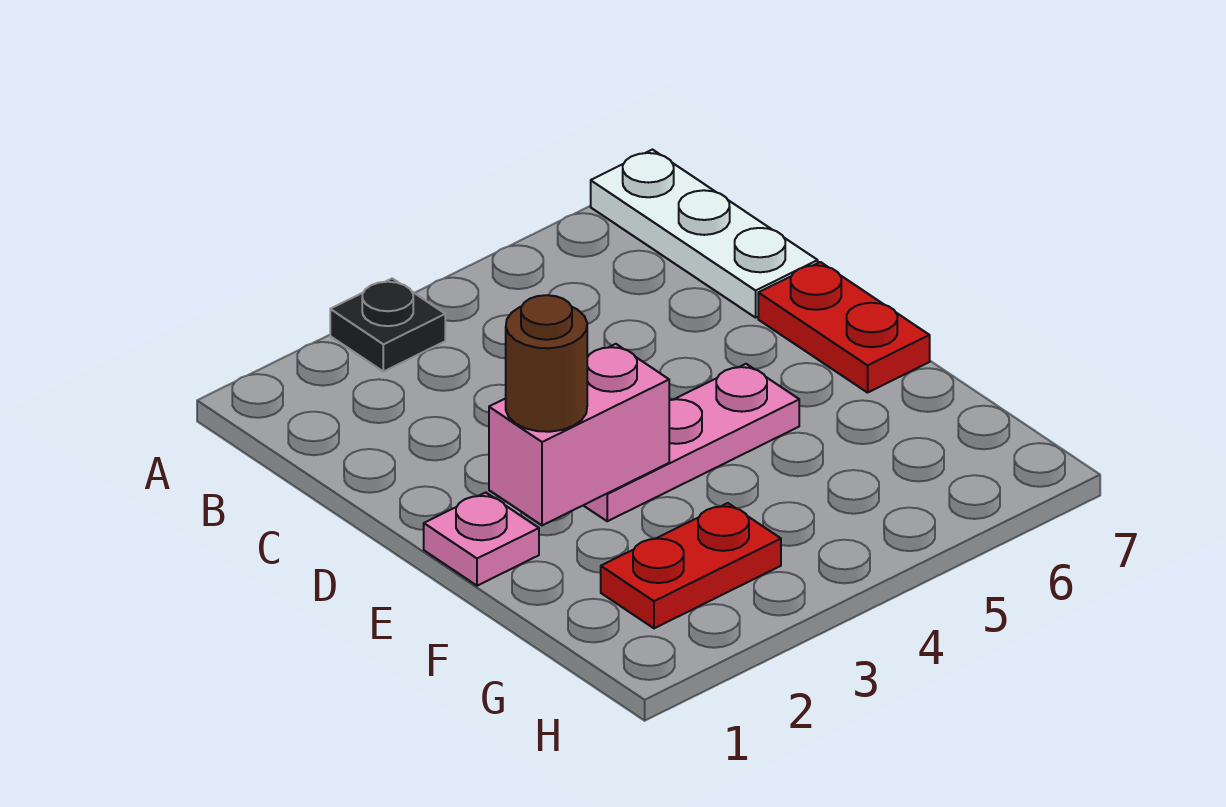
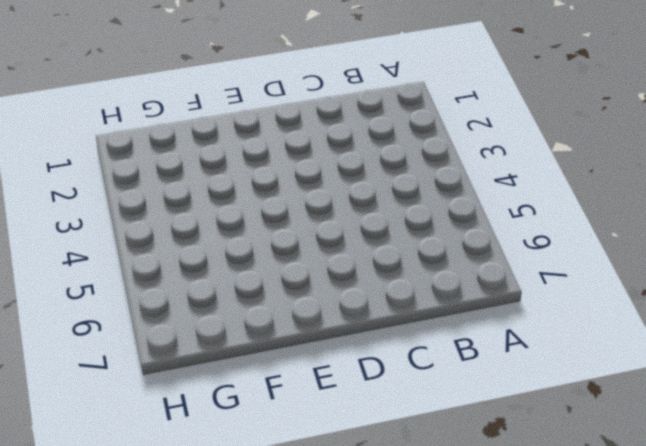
none -> black plate A3 level 1
none -> white plate A7:C7 level 1

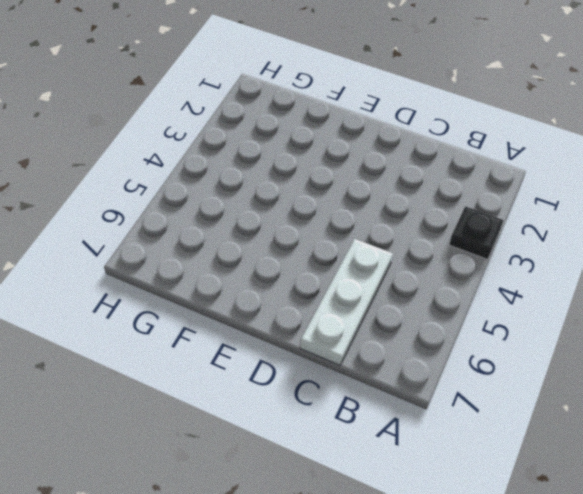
white plate C5:C7 level 1 -> white plate A7:C7 level 1
none -> red plate D7:E7 level 1
none -> pink plate E1 level 1

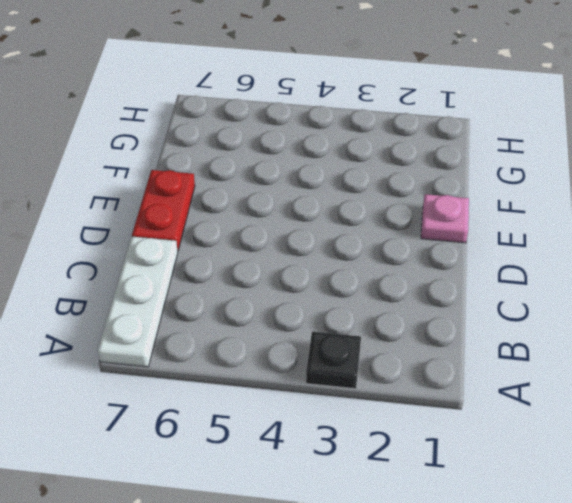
none -> pink plate E3:E5 level 1
none -> red plate G2:G3 level 1

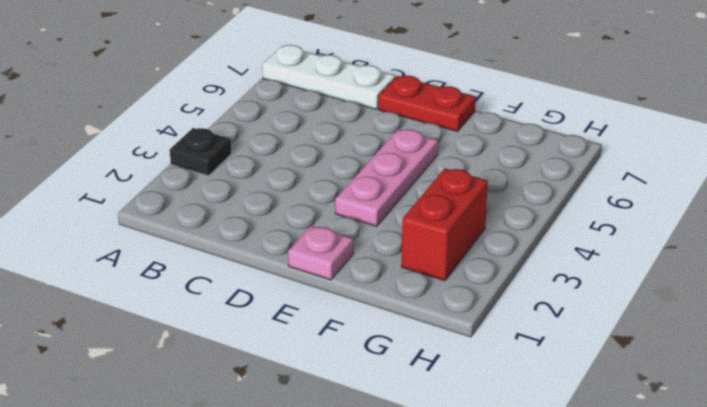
red brick G2:G3 level 1 -> red plate G2:G3 level 1
none -> pink brick E2:E3 level 2
none -> brown round brick E2 level 3

